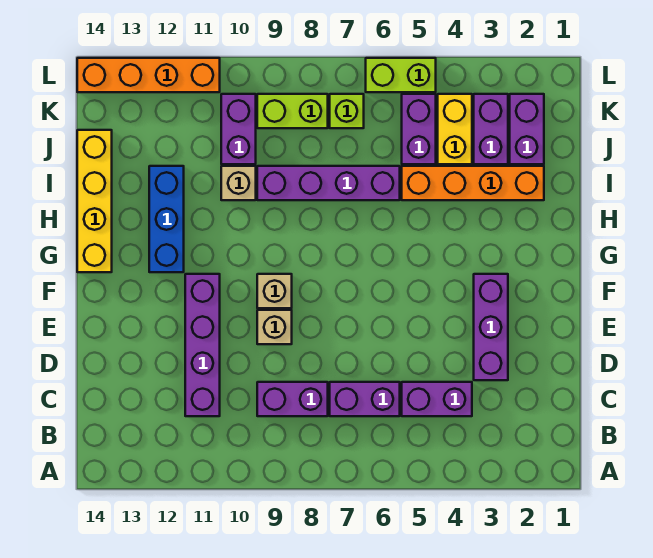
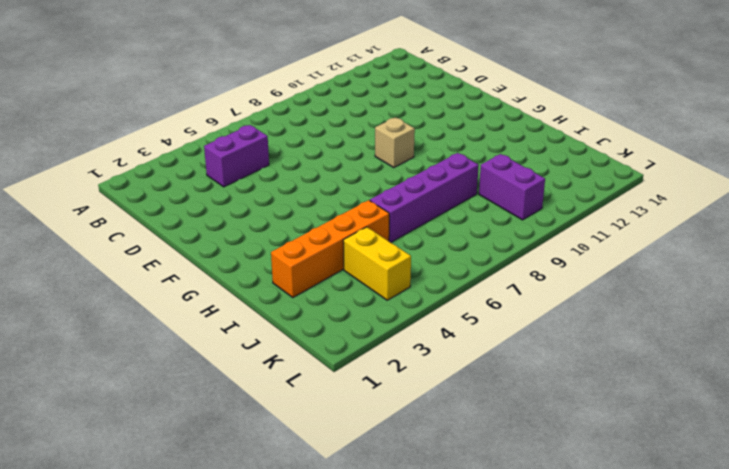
none -> purple brick C6:C7 level 1
none -> purple brick C8:C9 level 1
none -> purple brick C11:F11 level 1

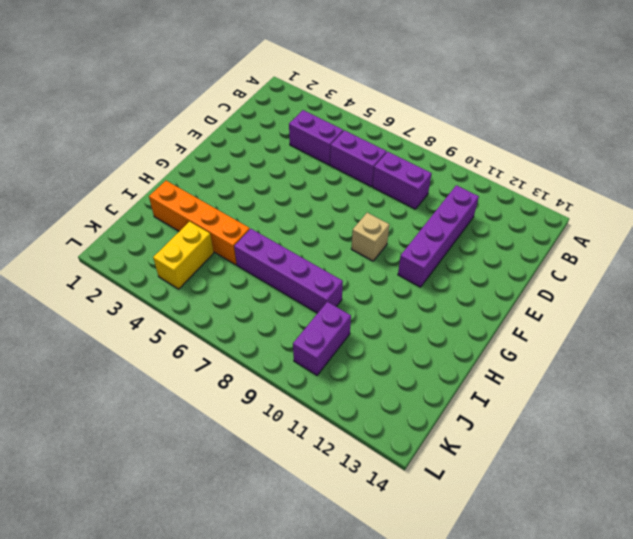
none -> purple brick D3:F3 level 1
none -> tan brick E9 level 1
none -> blue brick G12:I12 level 1

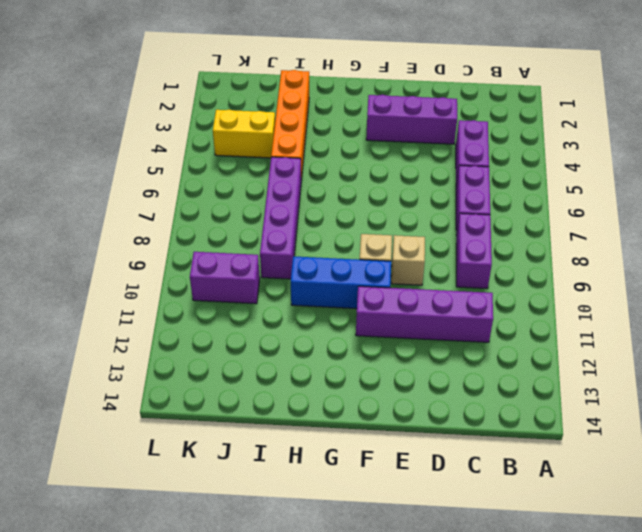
blue brick F10:H10 level 1 -> blue brick G12:I12 level 1
none -> yellow brick G14:J14 level 1
none -> tan brick I10 level 1
none -> purple brick J2:K2 level 1

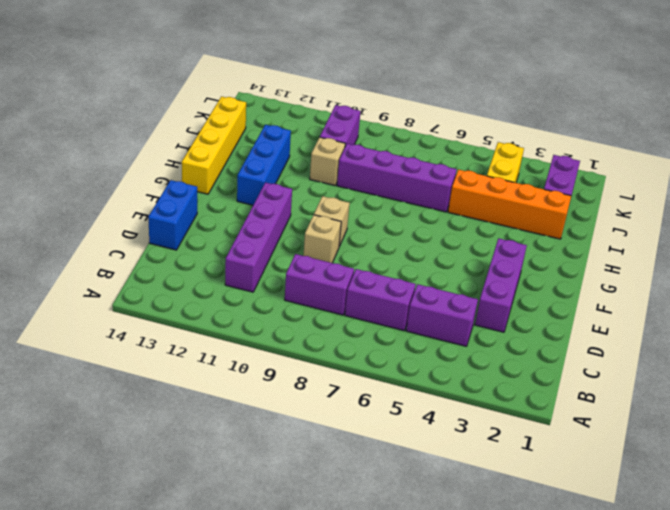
blue brick D14:E14 level 1 -> none
none -> purple brick J3:K3 level 1
none -> purple brick J5:K5 level 1
none -> lime brick K7 level 1

